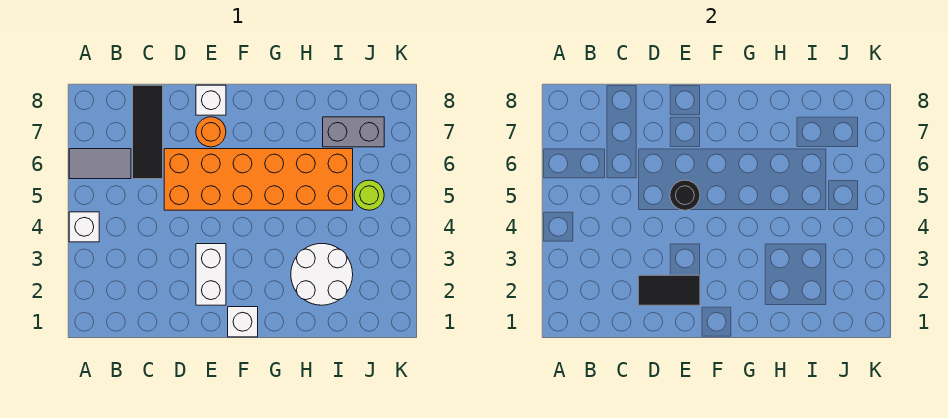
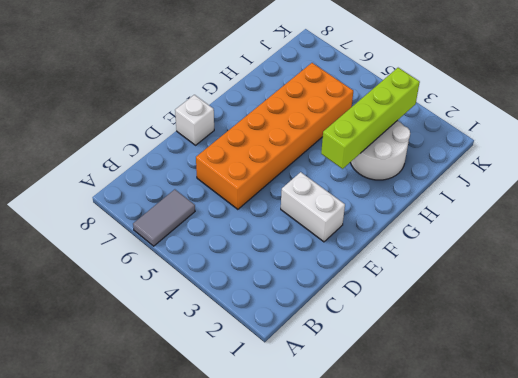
lime brick G3:J3 level 2 -> none
none -> white brick A4 level 1
none -> black tile C6:C8 level 1
none -> orange round brick E7 level 1

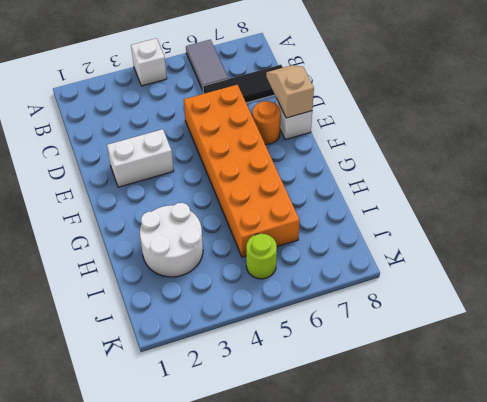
tan slope D8:E8 level 2 top E -> none
none -> white brick F1 level 1
none -> grey brick I7:J7 level 1
none -> black tile D2:E2 level 2

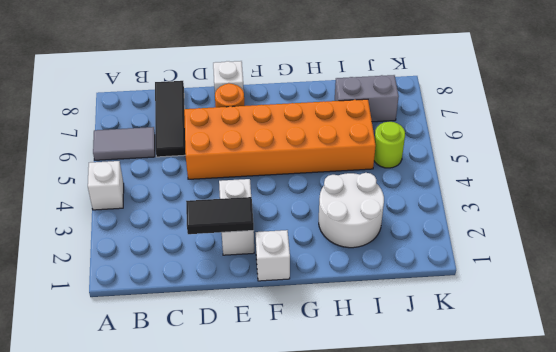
none -> black round brick E5 level 2

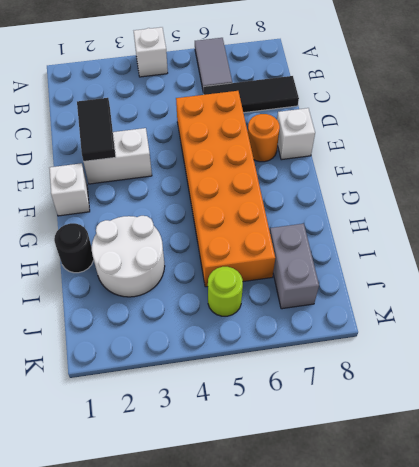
black round brick H1 level 1 -> black round brick E5 level 2

